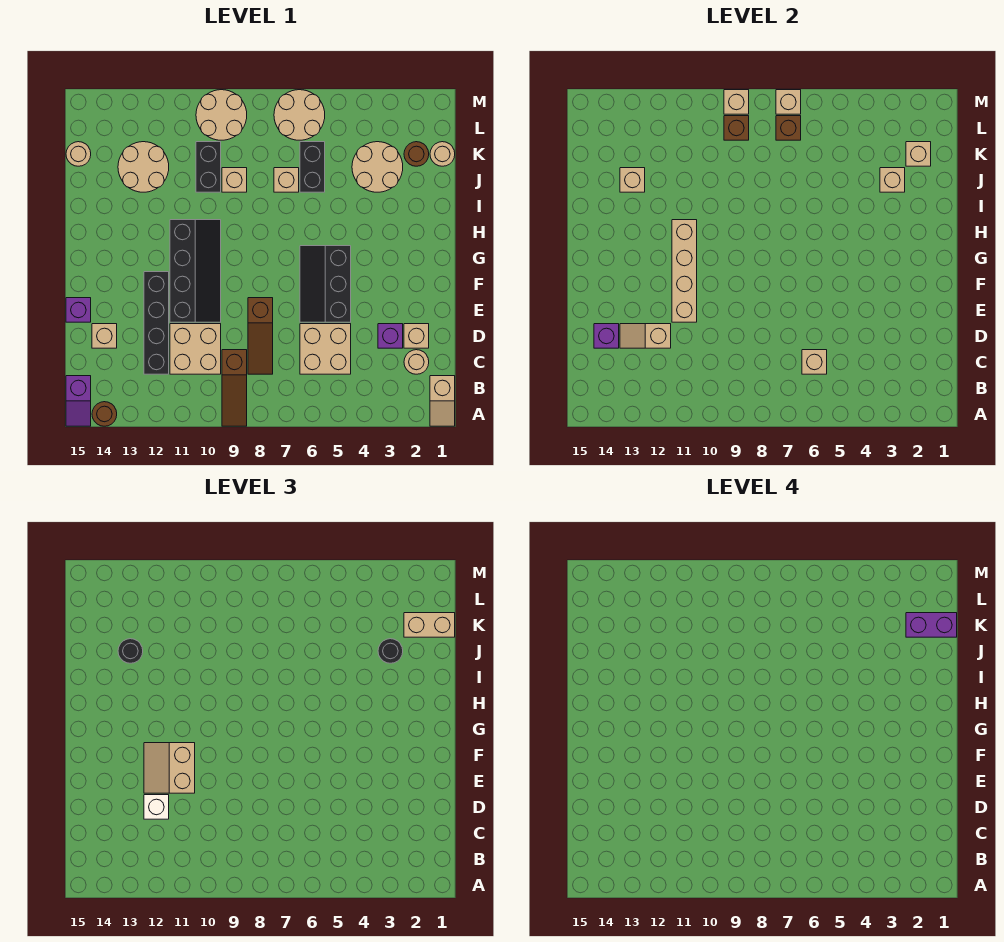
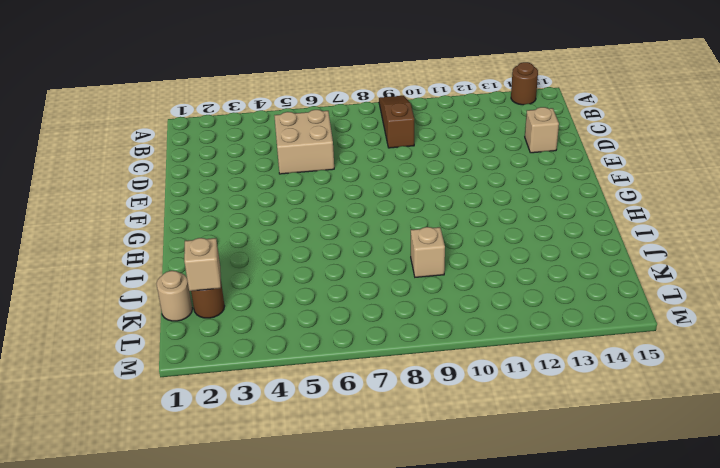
none -> tan slope A1:B1 level 1 top B
none -> purple slope A15:B15 level 1 top B
none -> tan round brick C2 level 1
none -> brown slope C8:E8 level 1 top E

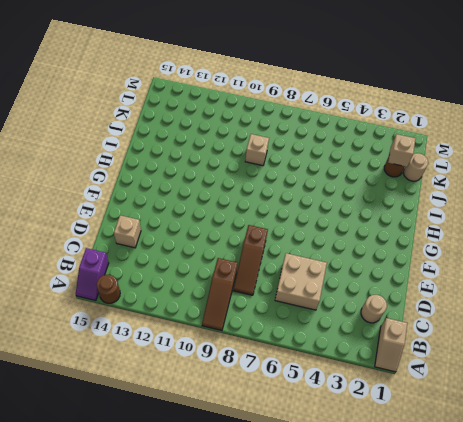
none -> tan brick C10:D11 level 1
none -> black brick C12:F12 level 1
none -> tan brick D2 level 1
none -> purple brick D3 level 1

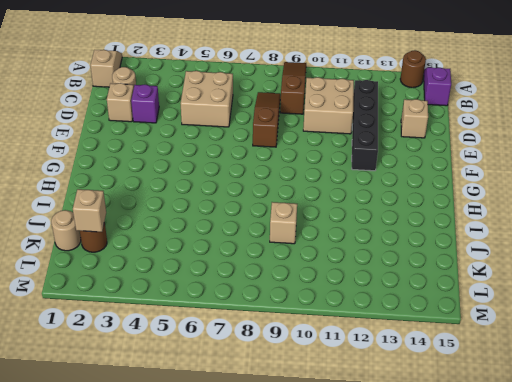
none -> black slope E5:G6 level 1 top 5
none -> black slope E10:H11 level 1 top 11
none -> purple brick E15 level 1
none -> tan round brick J3:K4 level 1

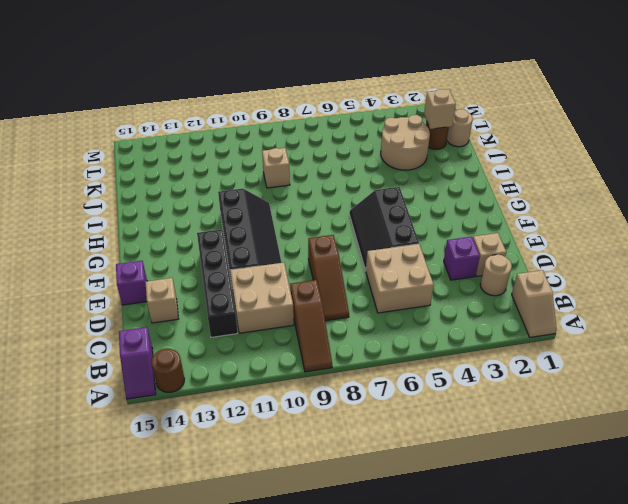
none -> black brick J6:K6 level 1
none -> tan brick J7 level 1
none -> black brick J10:K10 level 1
none -> tan round brick J12:K13 level 1

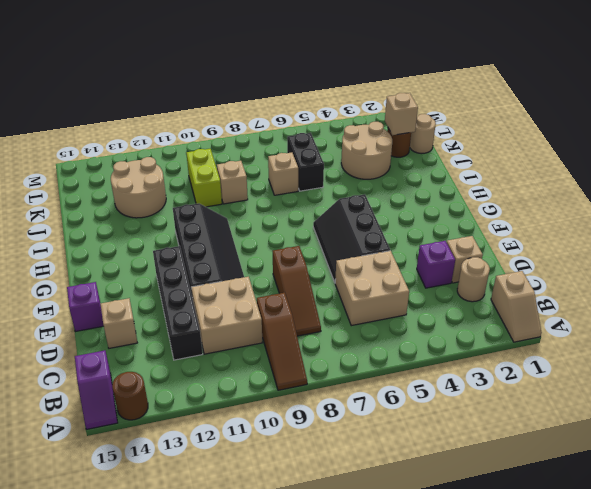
lime brick J10:K10 level 1 -> black brick J10:K10 level 1
none -> tan round brick K15 level 1
none -> tan round brick L6:M7 level 1
none -> tan round brick L9:M10 level 1
none -> tan brick C6 level 2

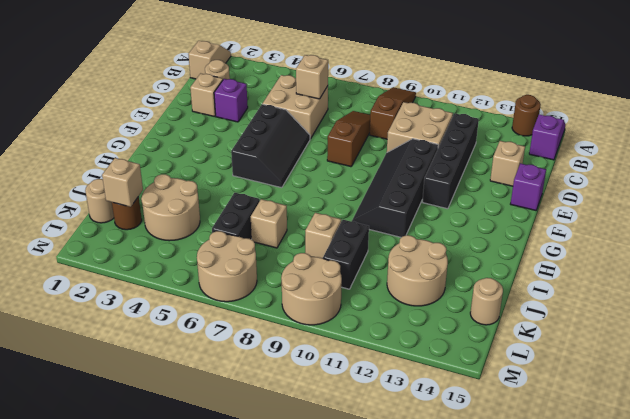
none -> tan slope D12:D13 level 2 top 12
none -> purple brick D14 level 2
none -> tan brick E11:H11 level 2
none -> tan brick J3 level 2

